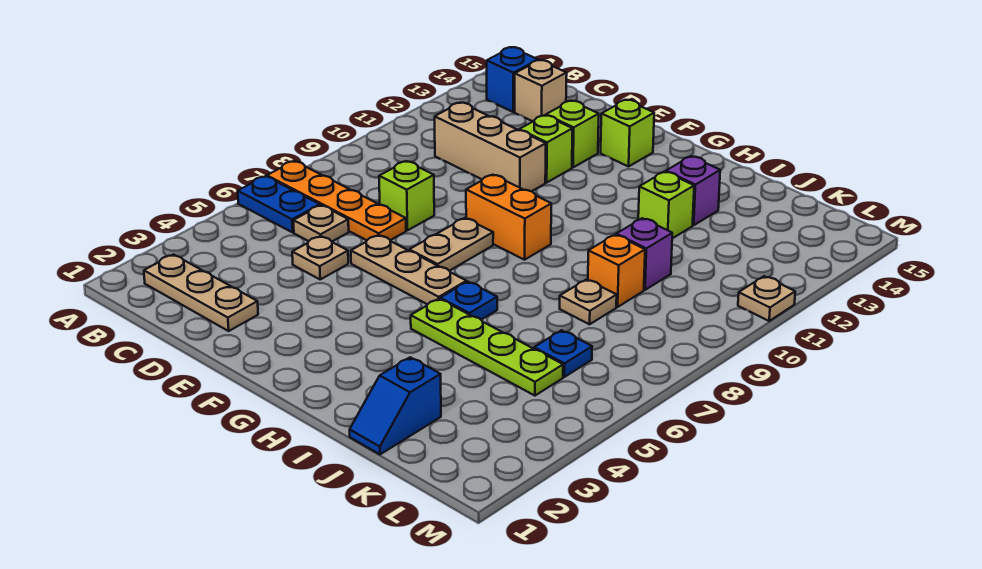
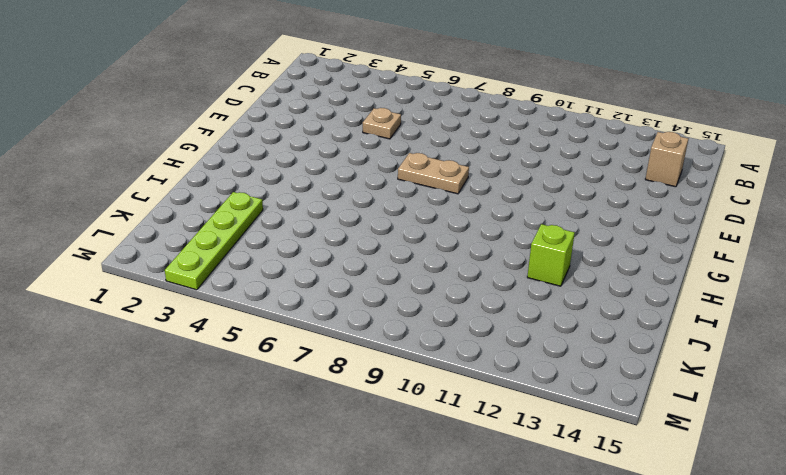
lime plate J3:M3 level 1 -> lime plate H5:K5 level 1
none -> blue plate A6:B6 level 1
none -> orange plate A7:D7 level 1
none -> tan plate B2:D2 level 1

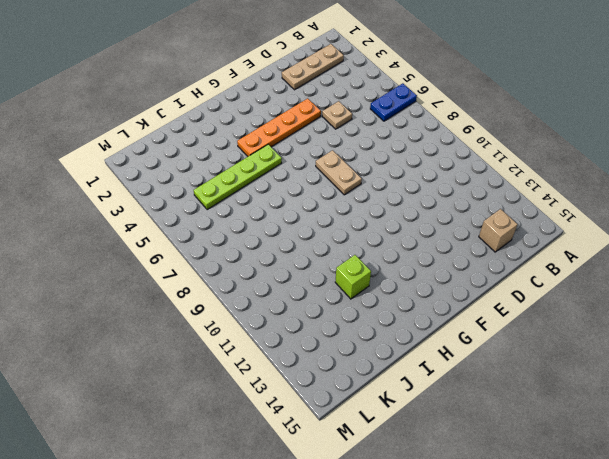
orange plate E4:H4 level 1 -> orange plate A7:D7 level 1
none -> blue brick B14 level 1
none -> tan plate C6 level 1
none -> tan brick C11:E11 level 1

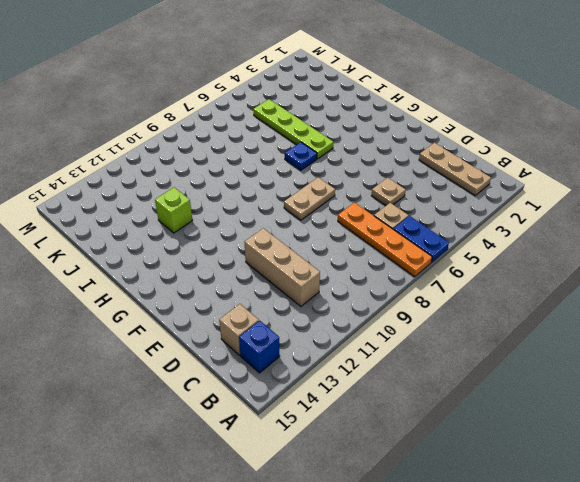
none -> lime brick D8 level 1
none -> tan plate E6:G6 level 1
none -> lime brick E12 level 1

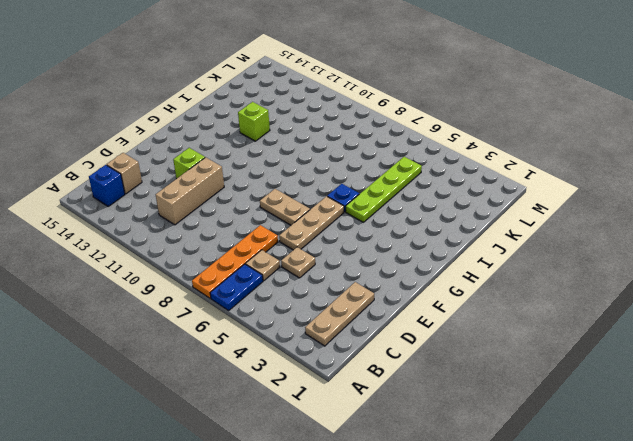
none -> lime brick D8 level 1
none -> lime brick E13 level 1
none -> orange brick F9:G9 level 1

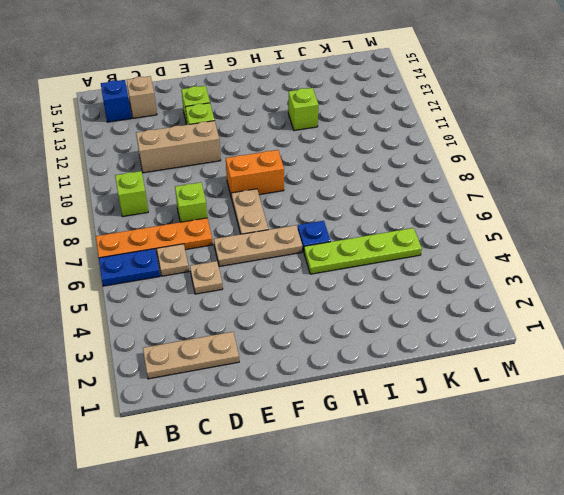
lime brick B9 level 1 -> lime brick F14 level 1
none -> purple brick I13 level 1
none -> blue slope J1:J2 level 1 top 2
none -> tan plate J8 level 1

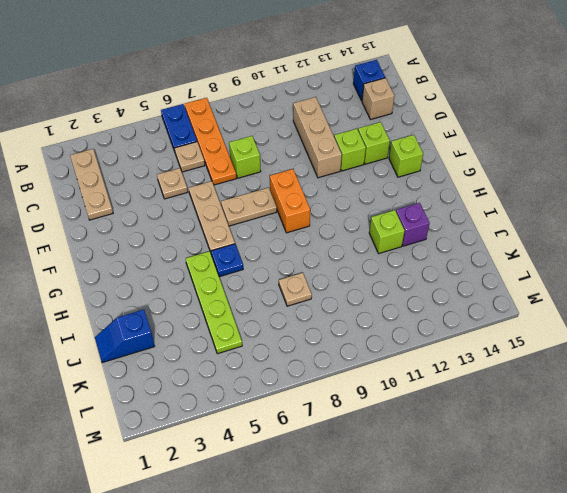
none -> orange brick J9 level 1
none -> purple brick J10 level 1
none -> blue plate K6 level 1

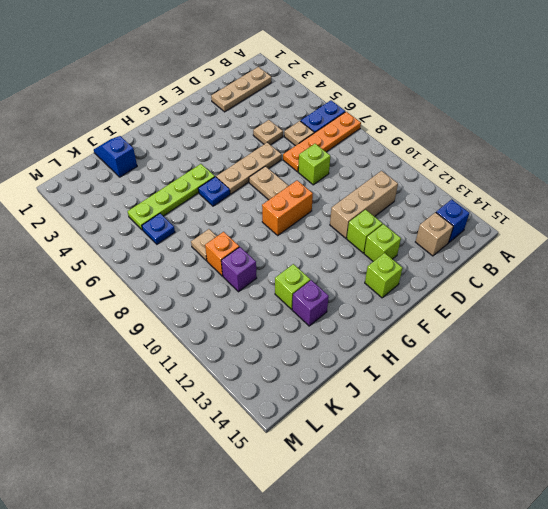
none -> tan plate M11 level 1

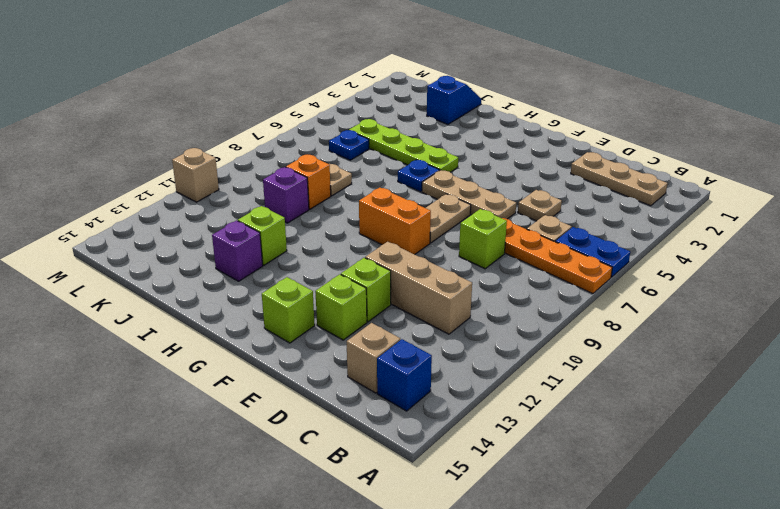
tan brick M11 level 1 -> tan plate M11 level 1

